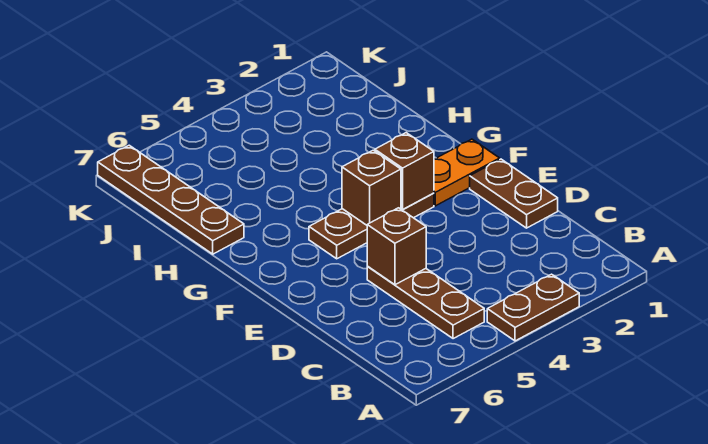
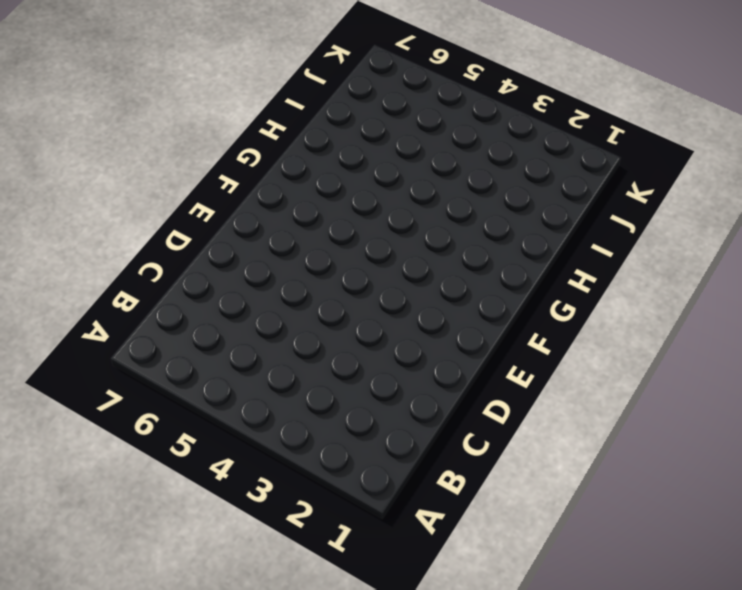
none -> brown plate A3:A4 level 1
none -> brown plate B5:D5 level 1

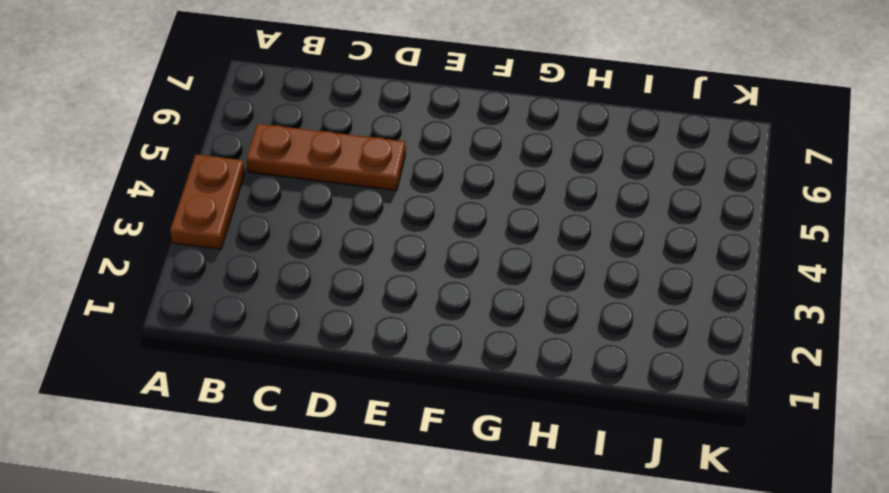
none -> brown plate D1:E1 level 1
none -> orange plate F1:F2 level 1

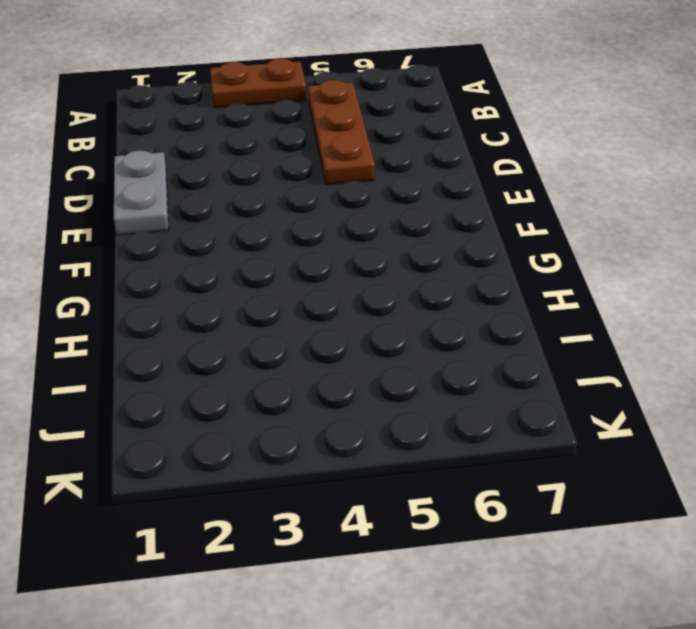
grey plate D1:E1 level 1 -> brown plate D1:E1 level 1
none -> orange plate F1:F2 level 1
none -> brown plate F3:F5 level 1

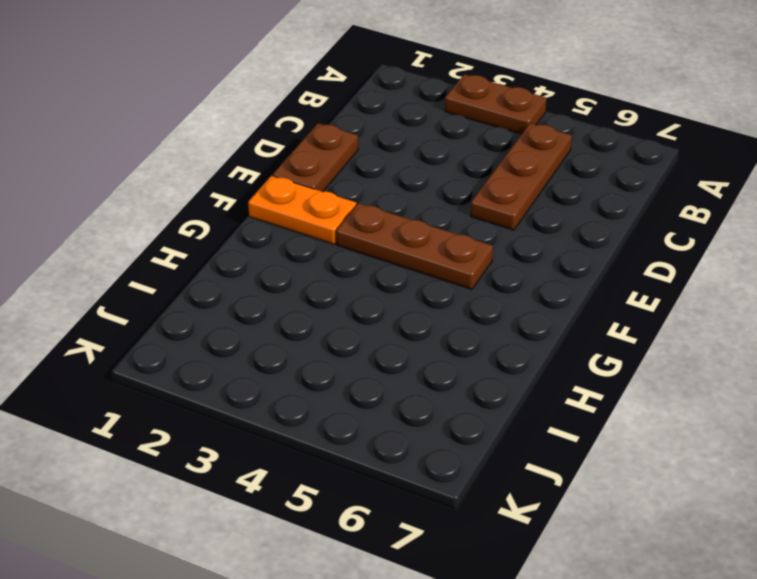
none -> brown plate H7:K7 level 1
none -> brown brick D5 level 2

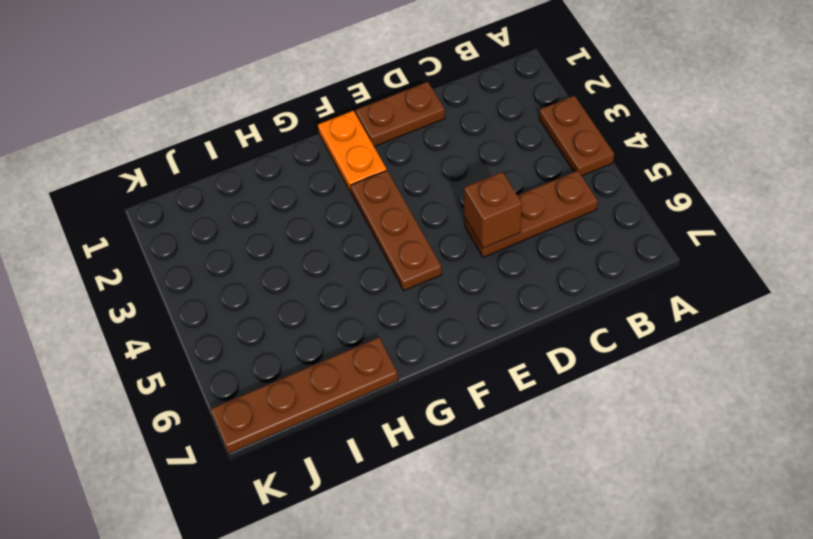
none -> brown brick F3 level 2
none -> brown brick F4 level 2

